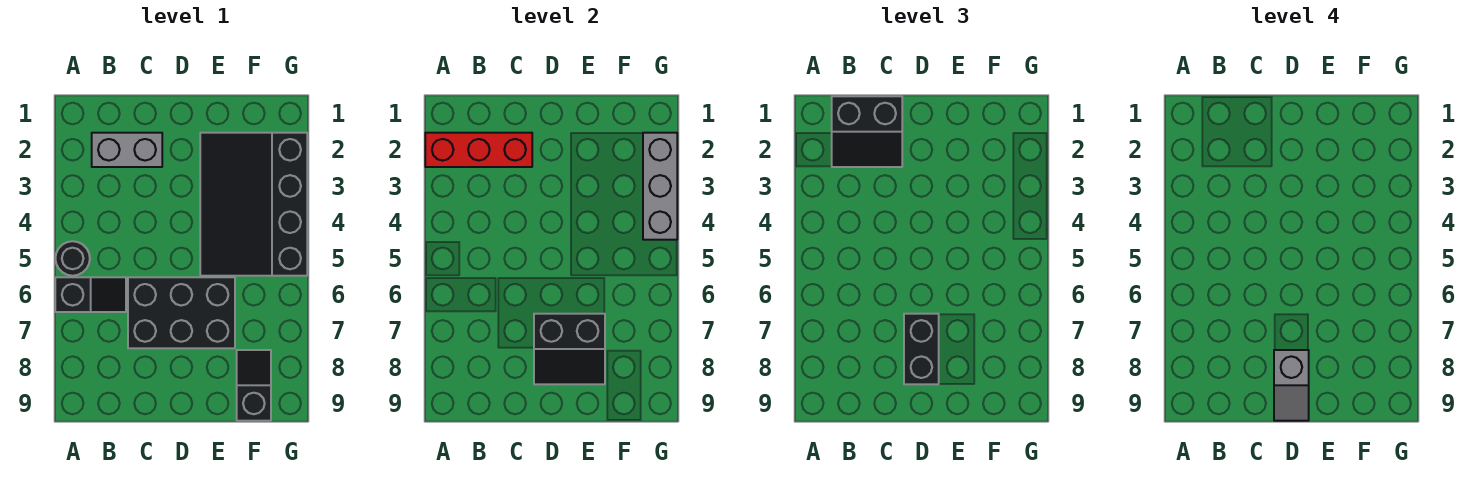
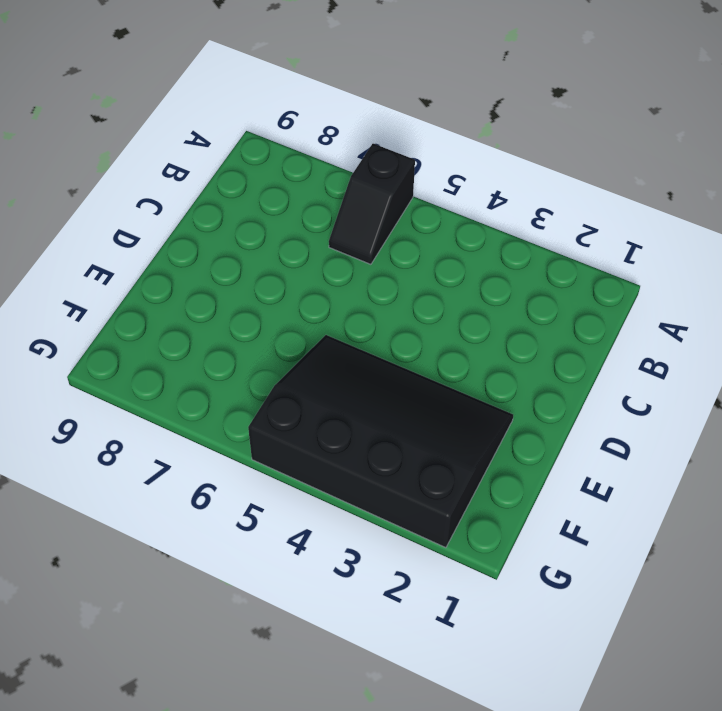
none -> black round brick A5 level 1
none -> grey brick B2:C2 level 1
none -> black brick C6:E7 level 1

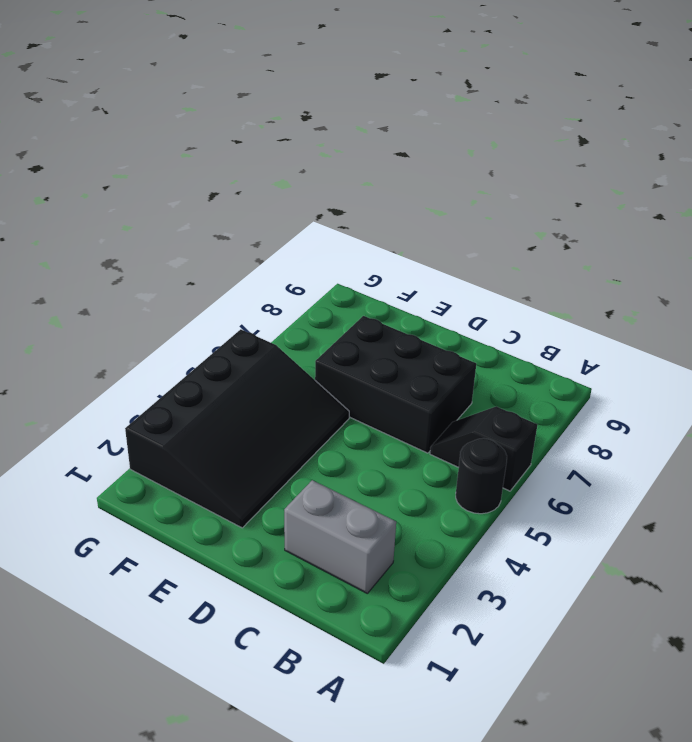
none -> black slope F8:F9 level 1 top 9
none -> red brick A2:C2 level 2
none -> black slope D7:E8 level 2 top 7

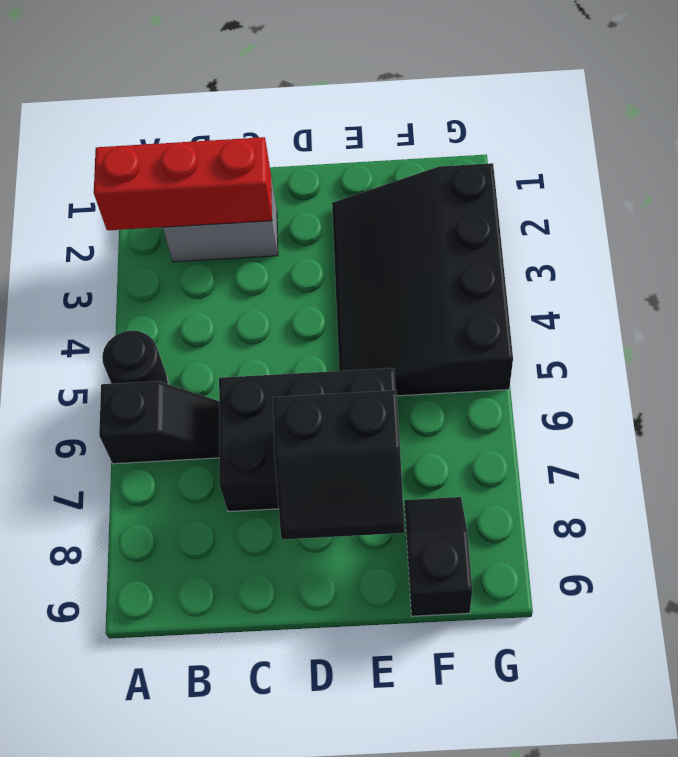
none -> grey brick G2:G4 level 2
none -> black slope B1:C2 level 3 top 1
none -> black brick D7:D8 level 3

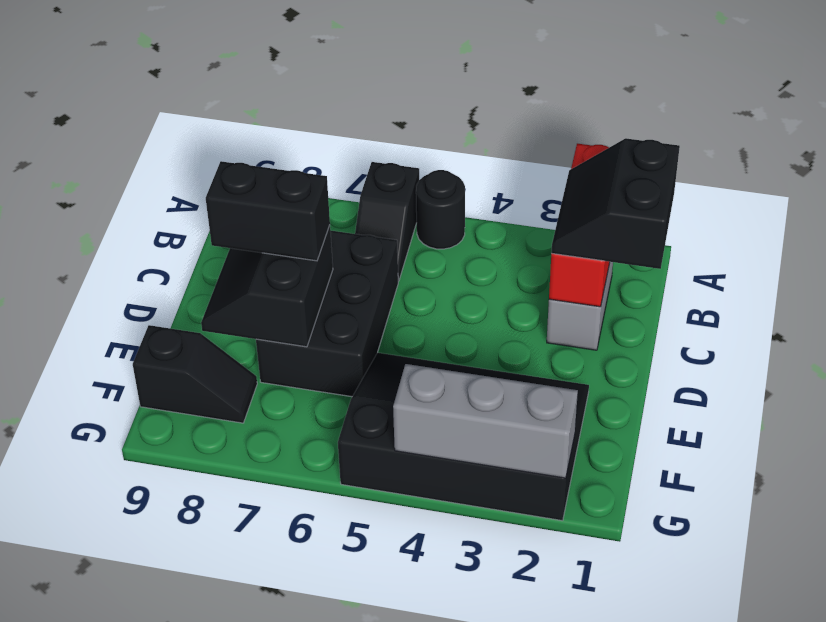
none -> grey slope D8:D9 level 4 top 8

